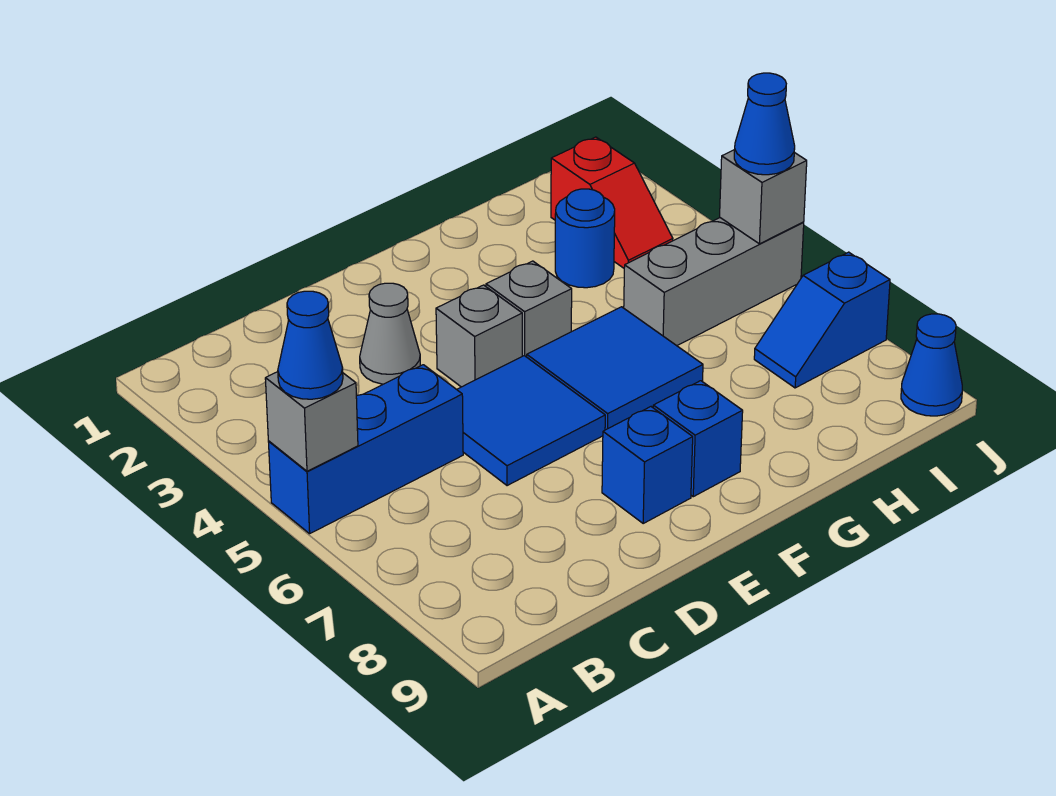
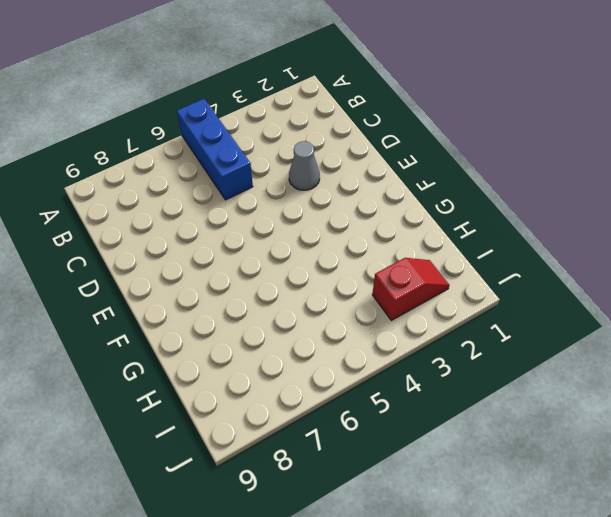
red slope I2:I3 level 1 top 3 -> red slope I2:I3 level 1 top 2
none -> blue tile D5:E6 level 1
none -> grey brick E4 level 1
none -> blue brick E8 level 1

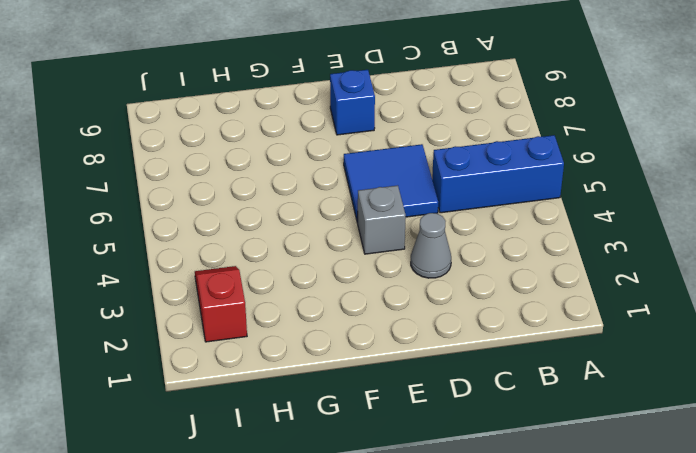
none -> grey brick F4 level 1
none -> blue tile F5:G6 level 1
none -> blue brick F8 level 1

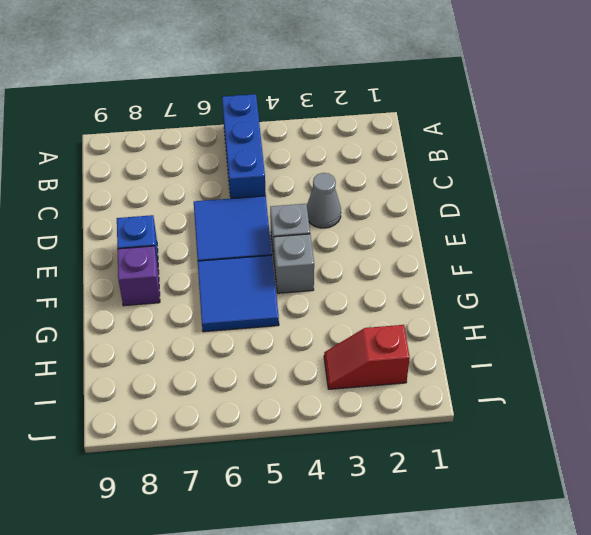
purple brick F8 level 1 -> blue brick F8 level 1
none -> blue round brick H3 level 1
none -> grey brick H5:J5 level 1
none -> blue slope I7:J7 level 1 top J

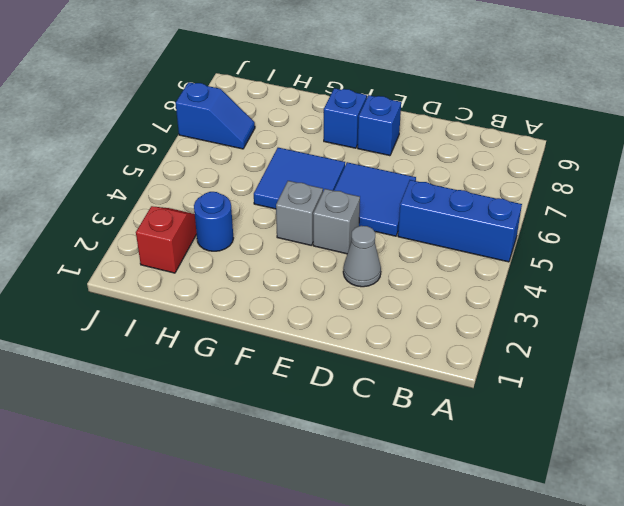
none -> grey brick H5:J5 level 1
none -> blue cone J9 level 1
none -> grey brick A5 level 2

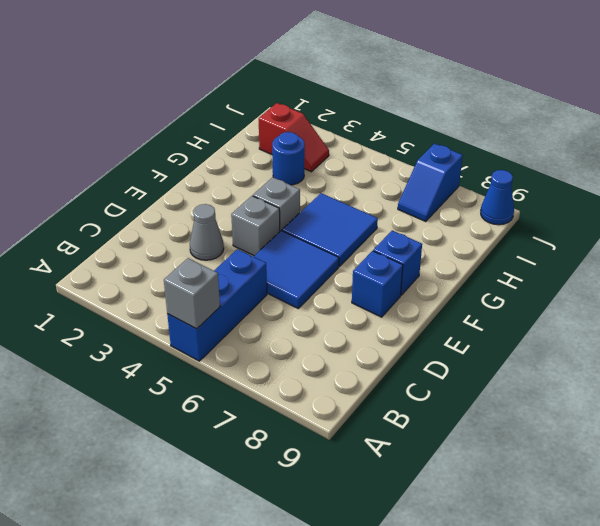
none -> grey brick H5:J5 level 1
none -> grey brick J5 level 2
none -> blue cone A5 level 3

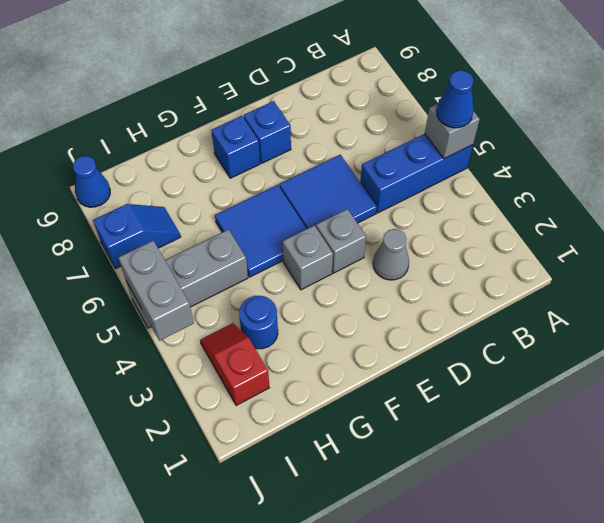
grey brick J4:J5 level 2 -> grey brick J5 level 2
none -> blue cone J5 level 3

